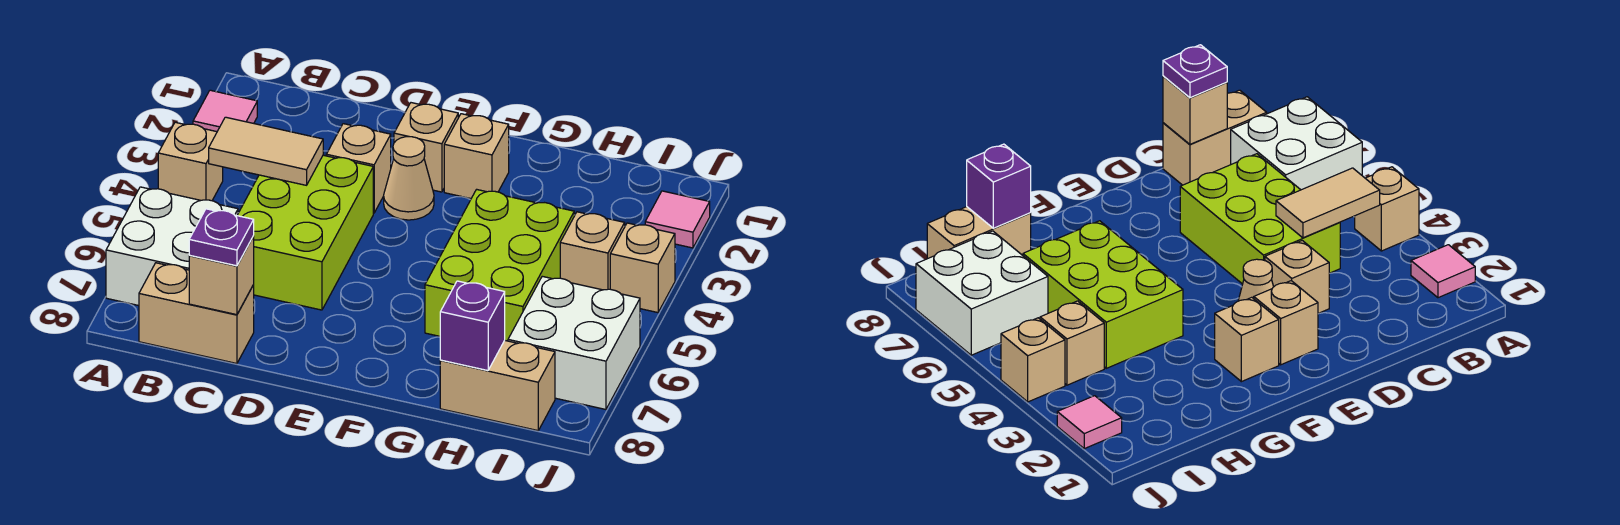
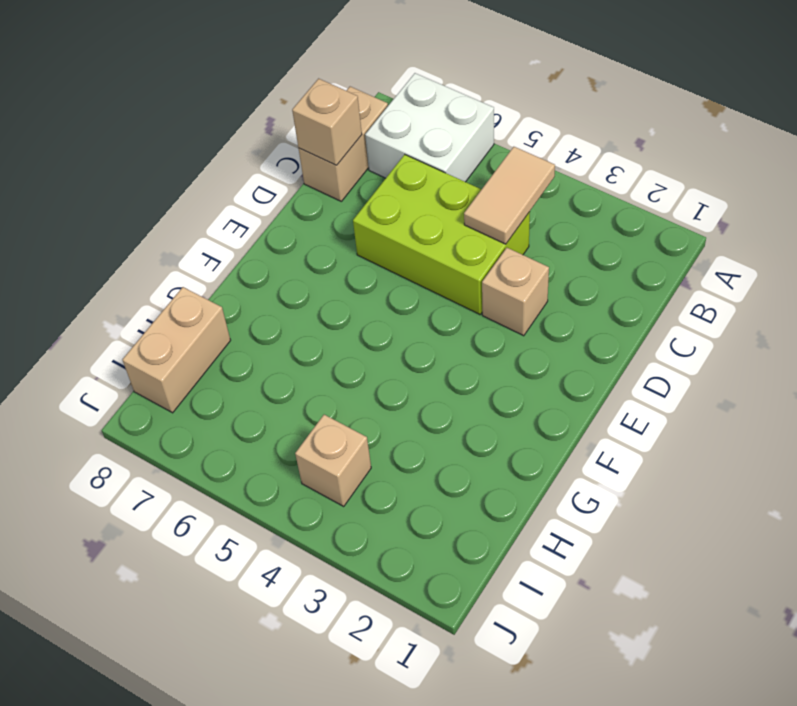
none -> pink tile A2 level 1
none -> tan brick A4 level 1
none -> tan brick E2 level 1

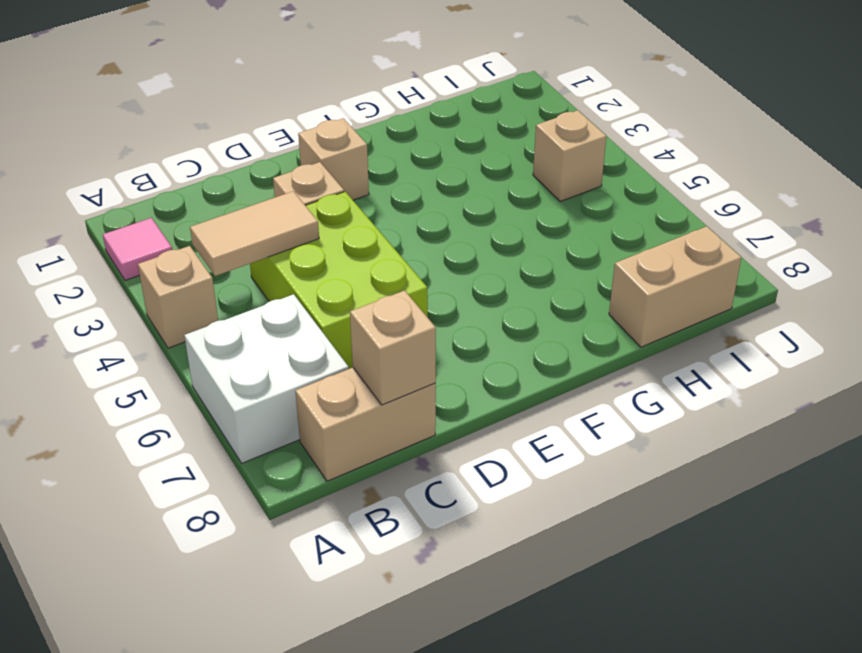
none -> tan cone E3 level 1
none -> tan brick F2 level 1
none -> lime brick G4:H6 level 1

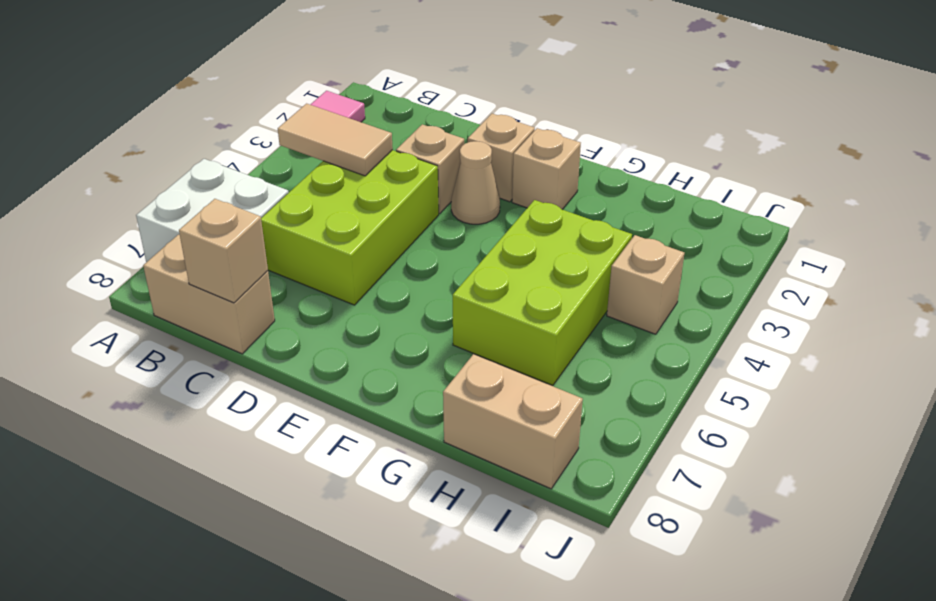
none -> tan brick A4 level 1
none -> white brick I6:J7 level 1
none -> pink tile J2 level 1

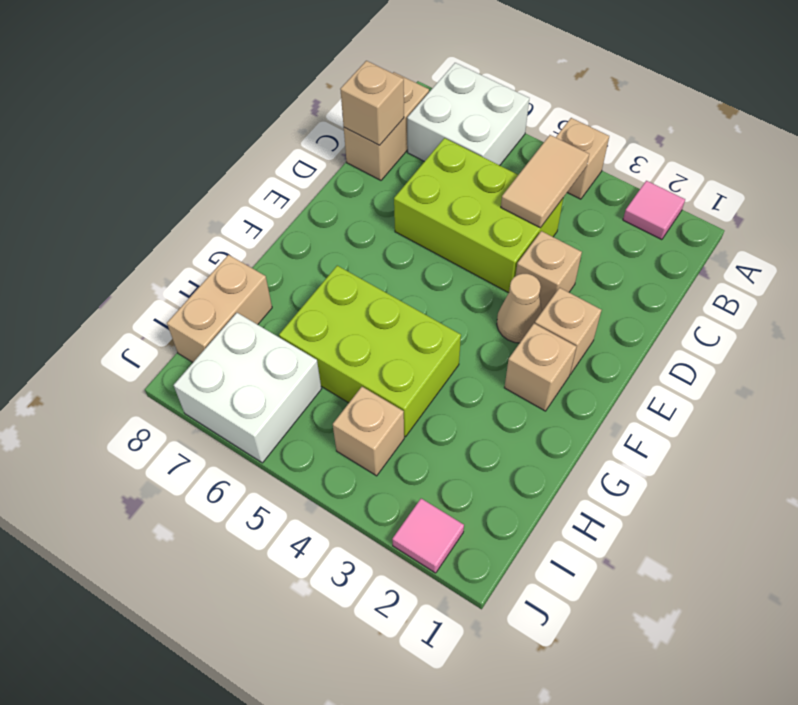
none -> tan brick J4 level 1
none -> purple brick H8 level 2
none -> purple plate C8 level 3

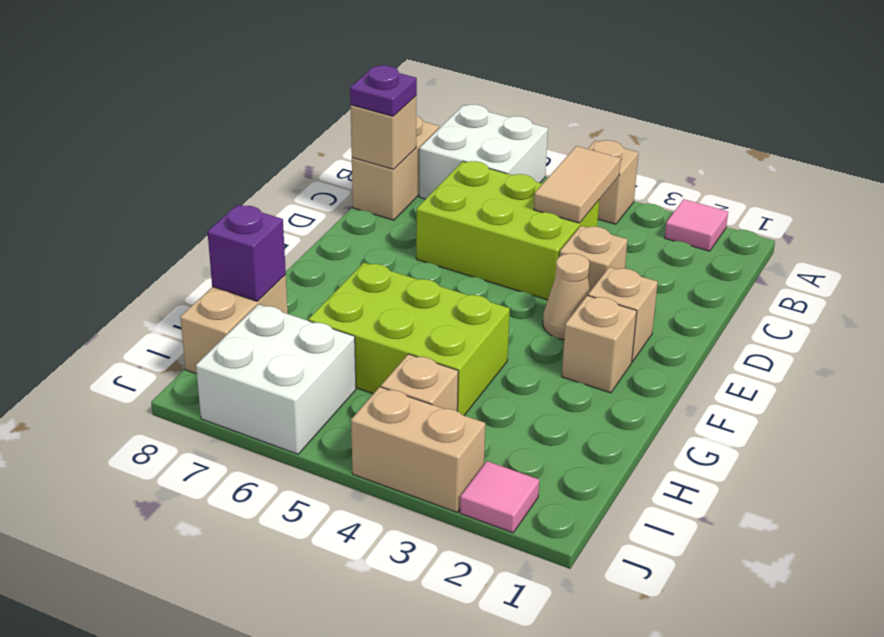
tan brick J3:J4 level 1 -> tan brick J4 level 1

